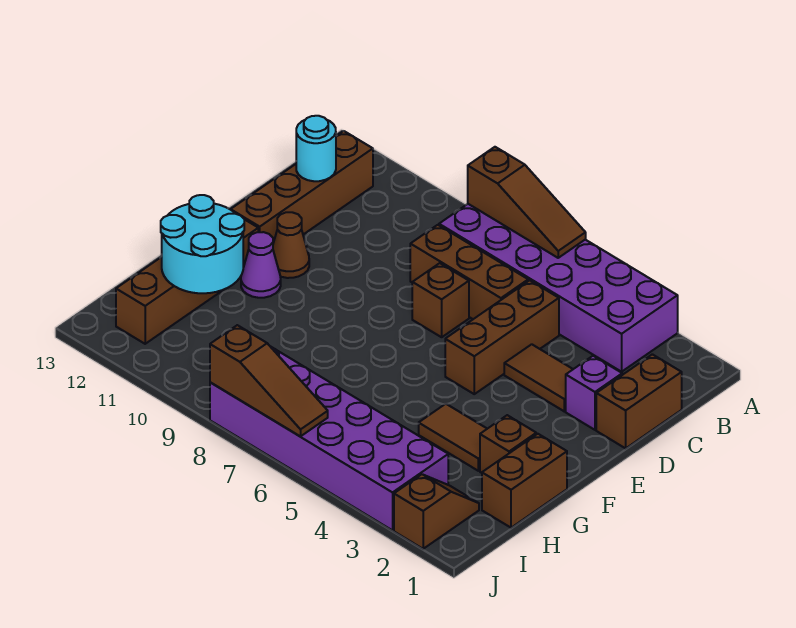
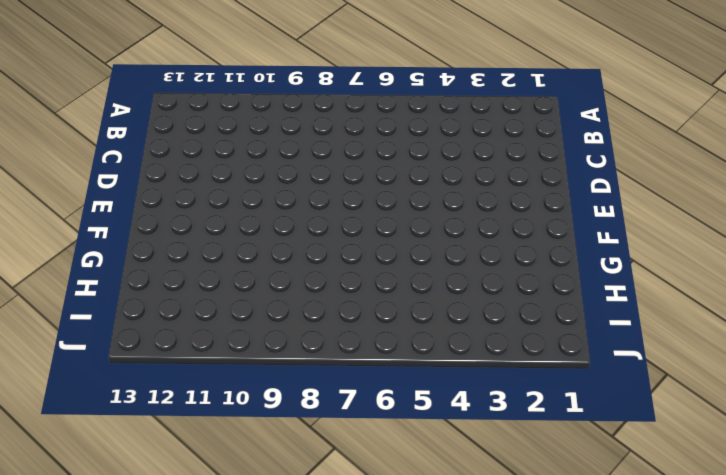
none -> purple brick A3:B8 level 1
none -> brown brick B12:E12 level 1
none -> brown brick C1:D1 level 1

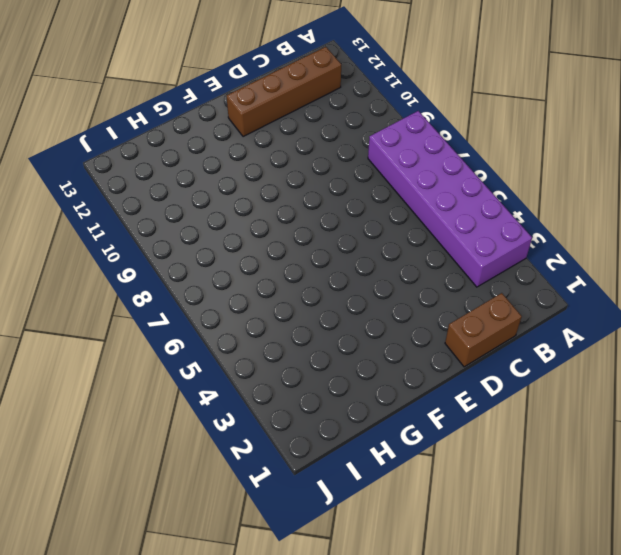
none -> brown brick C5:E5 level 1
none -> brown brick C6:C8 level 1
none -> purple brick D2 level 1

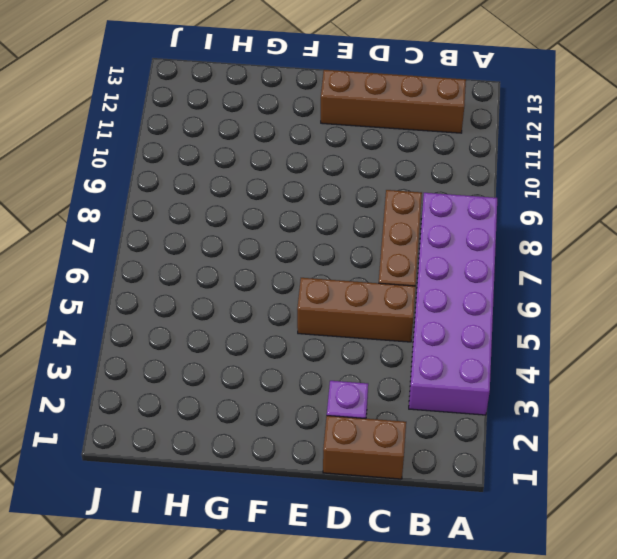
none -> brown tile D3:D4 level 1
none -> brown brick D7 level 1
none -> brown cone E11 level 1

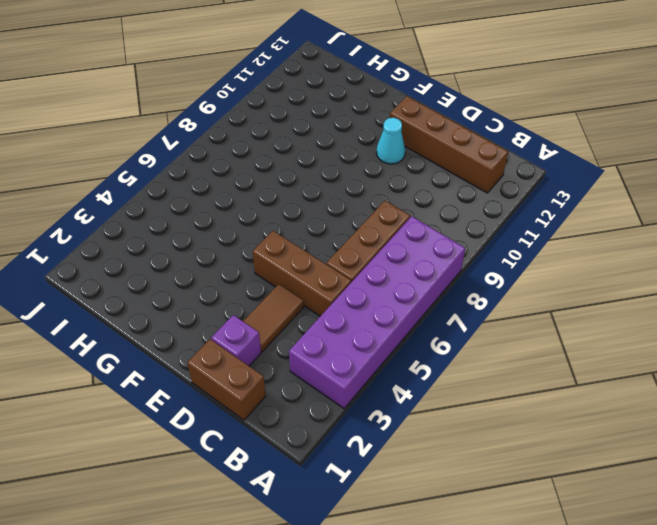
cyan cone E11 level 1 -> brown cone E11 level 1
none -> brown brick D7 level 1
none -> purple cone F11 level 1
none -> brown brick F12:I12 level 1

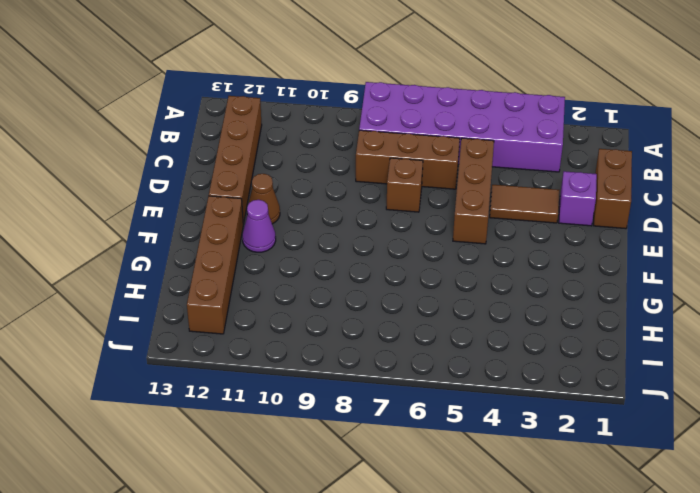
none -> brown brick G1:H1 level 1
none -> brown brick G2 level 1
none -> brown tile G3:G4 level 1

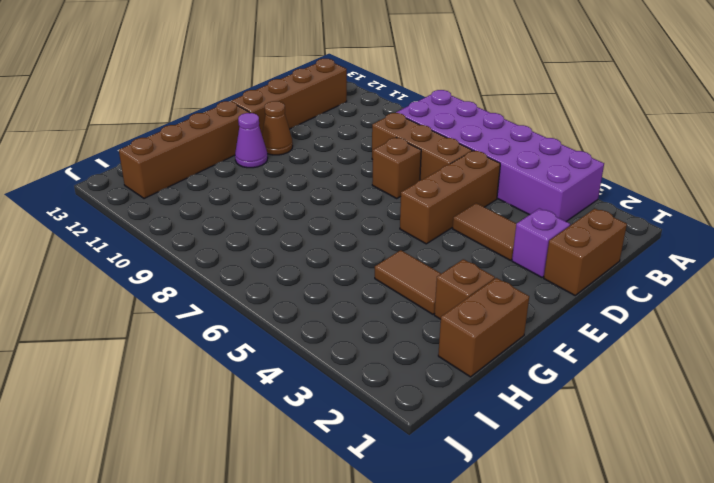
none -> brown slope I2:J2 level 1 top J
none -> purple brick I3:J8 level 1
none -> brown slope A6:A8 level 2 top 8

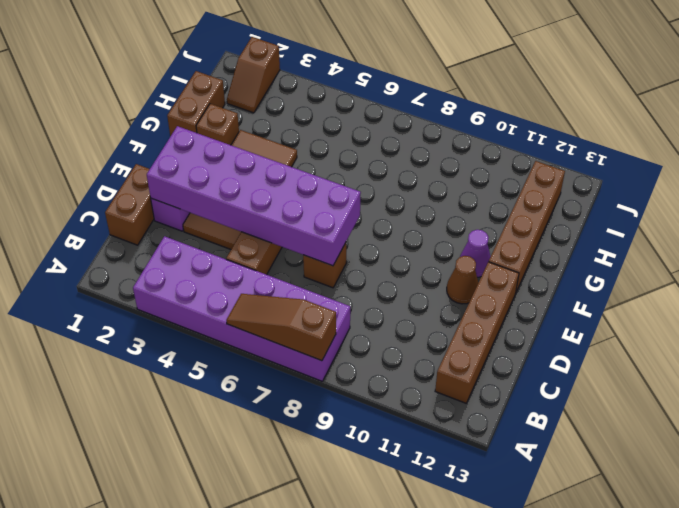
purple brick D2:E7 level 2 -> purple brick I3:J8 level 1
none -> brown brick C6:C8 level 1
none -> cyan round brick C12 level 2
none -> cyan round brick G11:H12 level 2

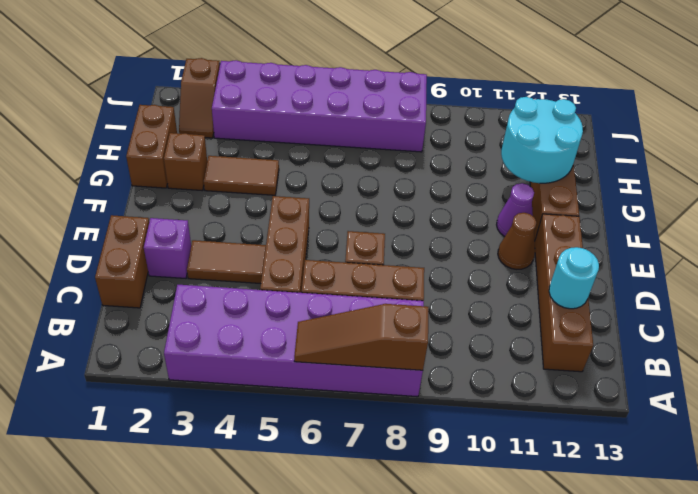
none -> brown slope J6:J8 level 2 top 8

